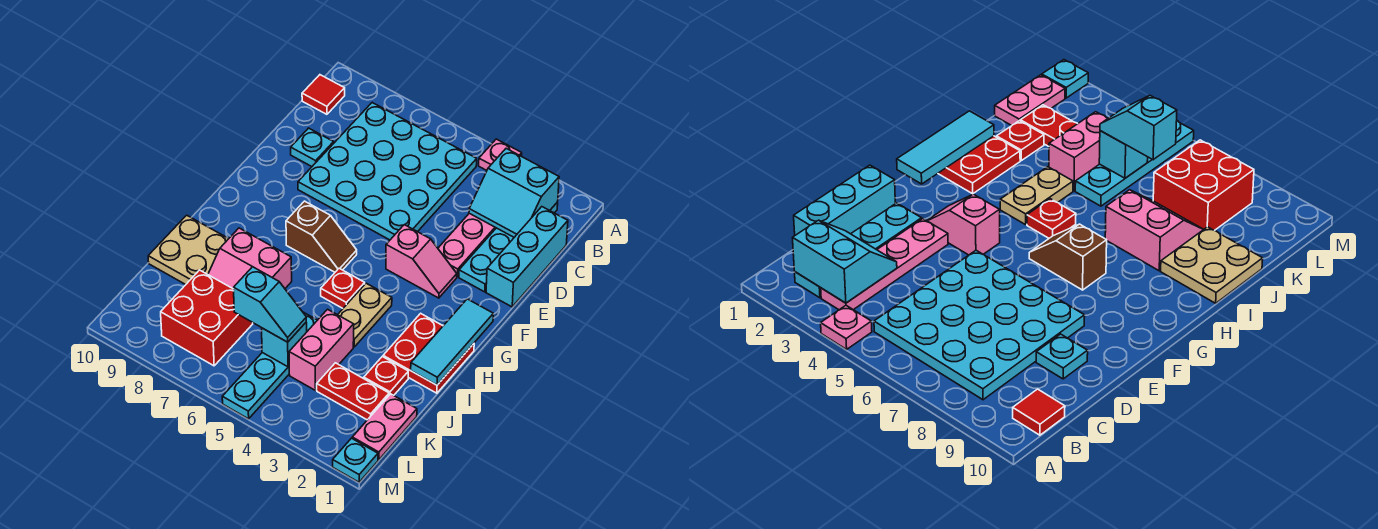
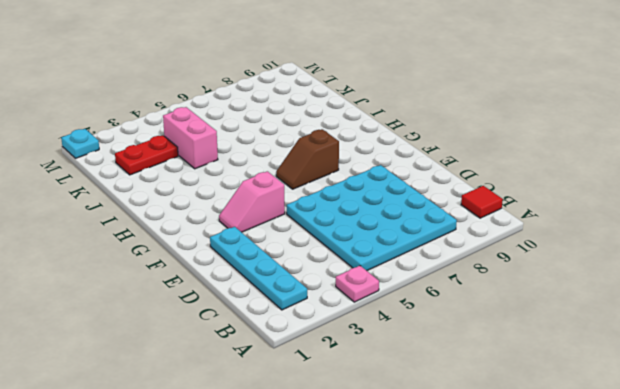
none -> pink plate B3:E3 level 1
none -> cyan brick C1:E1 level 1
none -> cyan plate D9 level 1

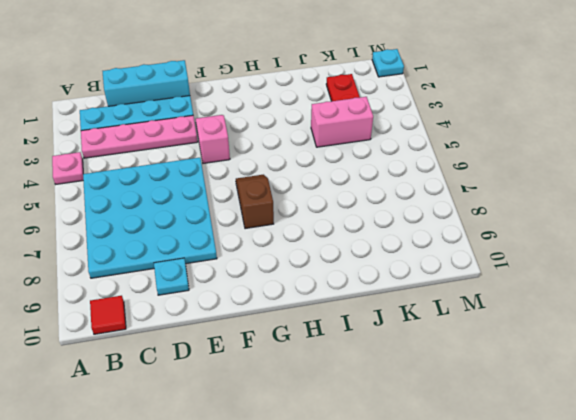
none -> red plate H1:I2 level 1
none -> tan plate H4:I4 level 1
none -> red plate H5 level 1

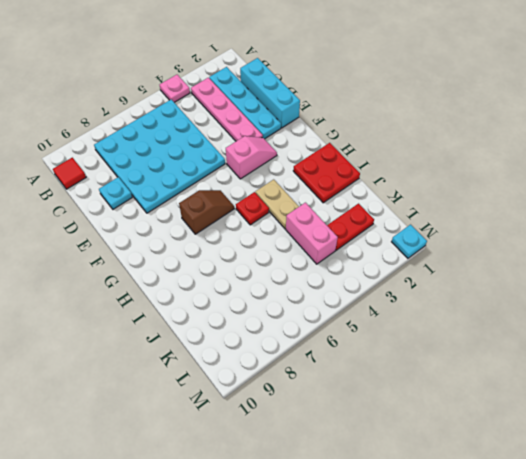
none -> pink slope I7:J8 level 1 top I
none -> tan plate I9:J10 level 1
none -> red plate J2 level 1

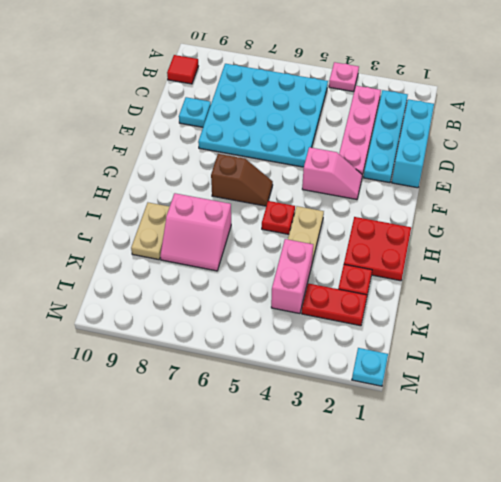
tan plate I9:J9 level 1 -> tan plate I9:J10 level 1
none -> cyan plate J5:M5 level 1
none -> pink plate K1:L1 level 1
none -> red brick K7:L8 level 1

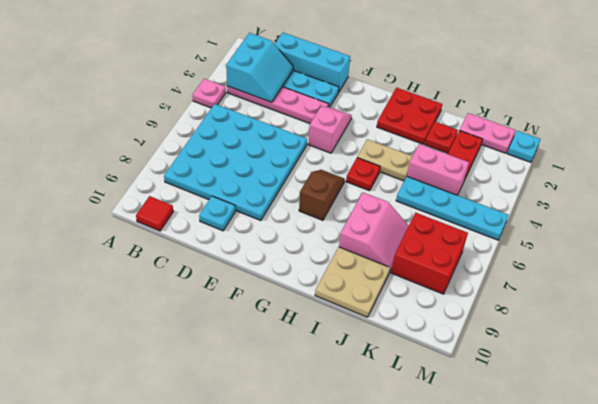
none -> cyan tile G1:I1 level 2
none -> cyan brick K5 level 2
none -> cyan slope K5:K6 level 3 top 6

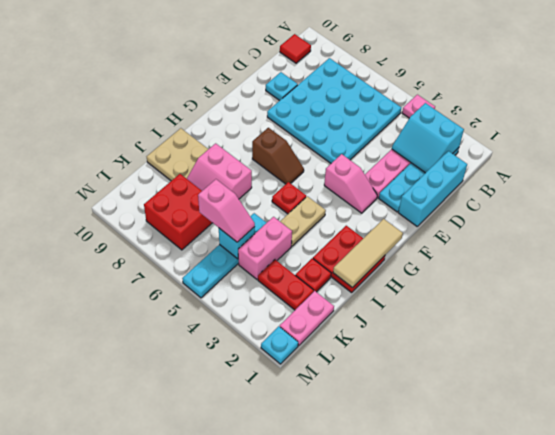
tan tile G1:I1 level 2 -> cyan tile G1:I1 level 2
pink slope K5:K6 level 3 top 6 -> cyan slope K5:K6 level 3 top 6

